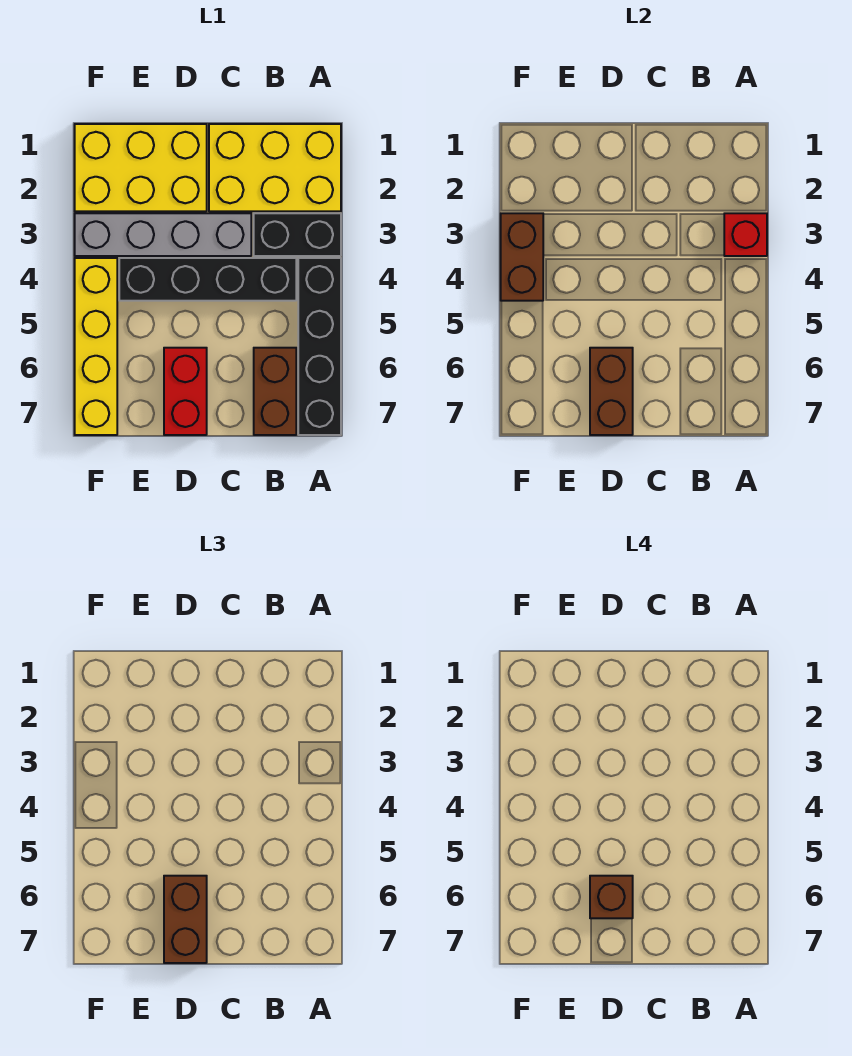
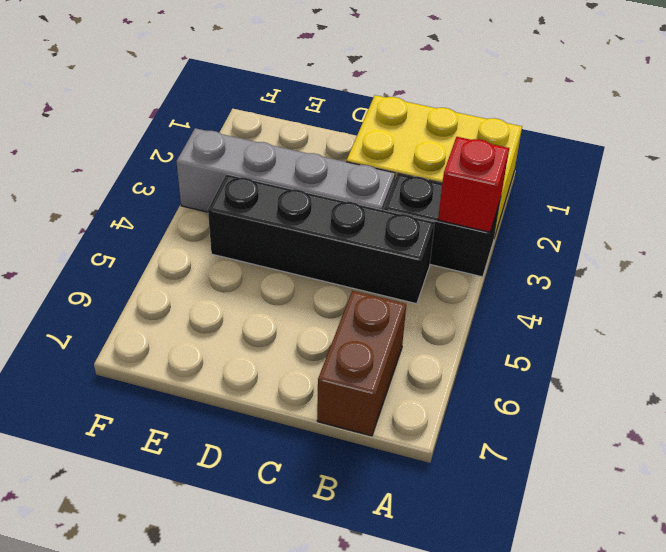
none -> black brick A4:A7 level 1
none -> yellow brick D1:F2 level 1
none -> red brick D6:D7 level 1

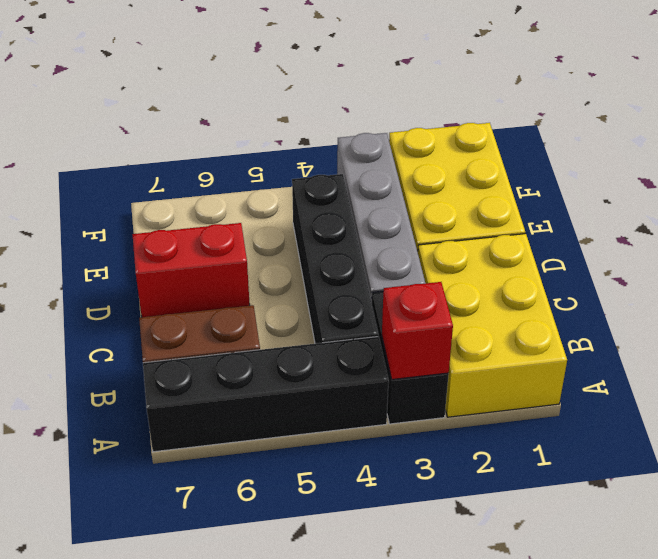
none -> yellow brick F4:F7 level 1
none -> brown brick D6:D7 level 2
none -> brown brick F3:F4 level 2

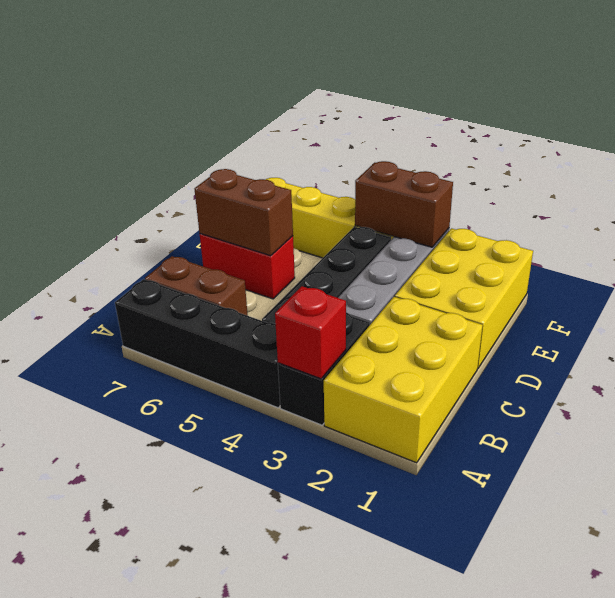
none -> brown brick D6:D7 level 3
none -> brown brick D6 level 4

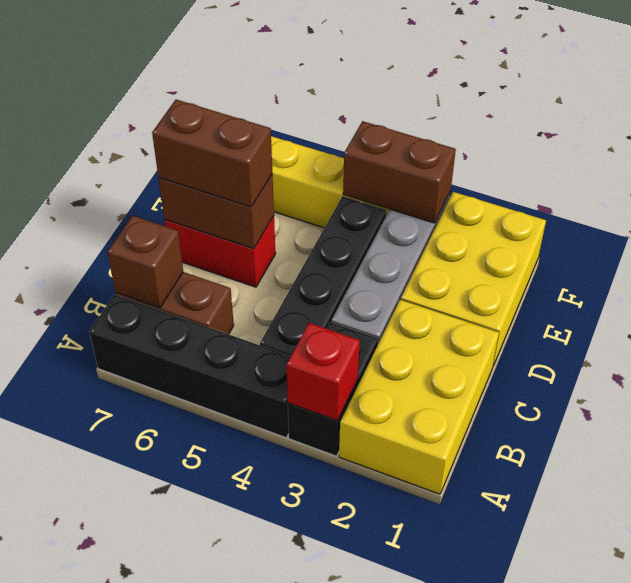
brown brick B7 level 2 -> brown brick D6 level 4

